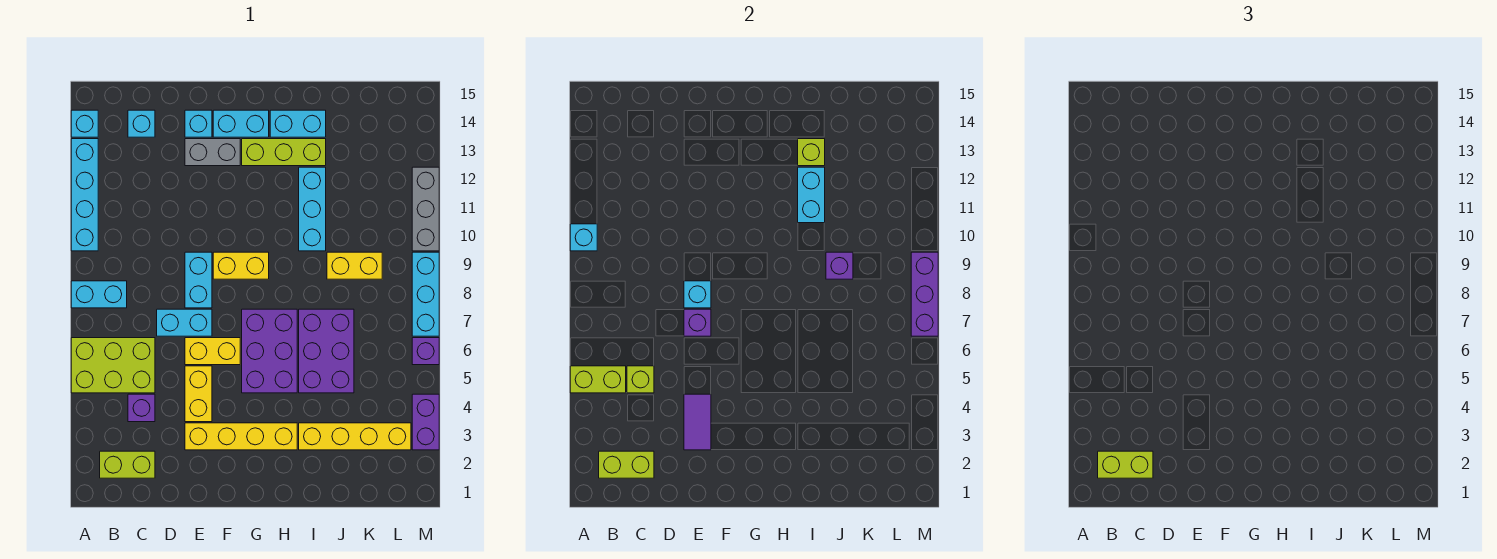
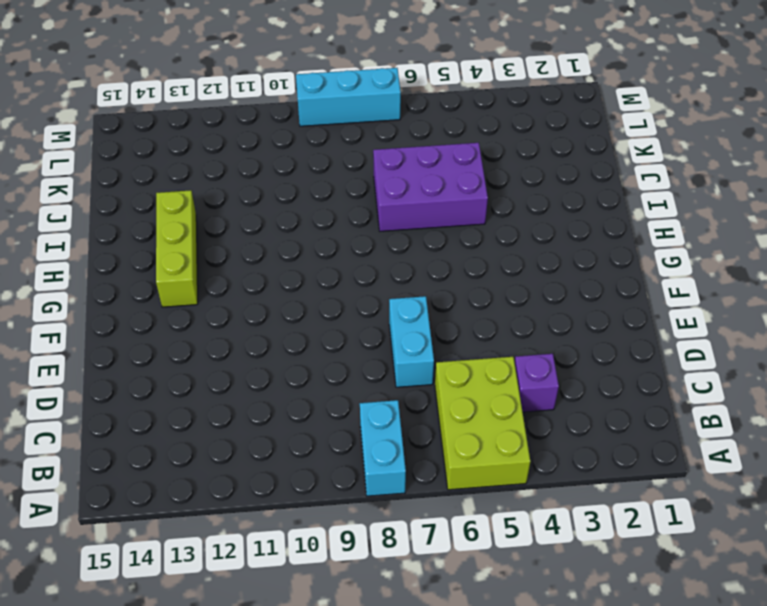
none -> cyan brick A10:A13 level 1
none -> cyan brick A14 level 1
none -> lime brick B2:C2 level 1
none -> cyan brick C14 level 1

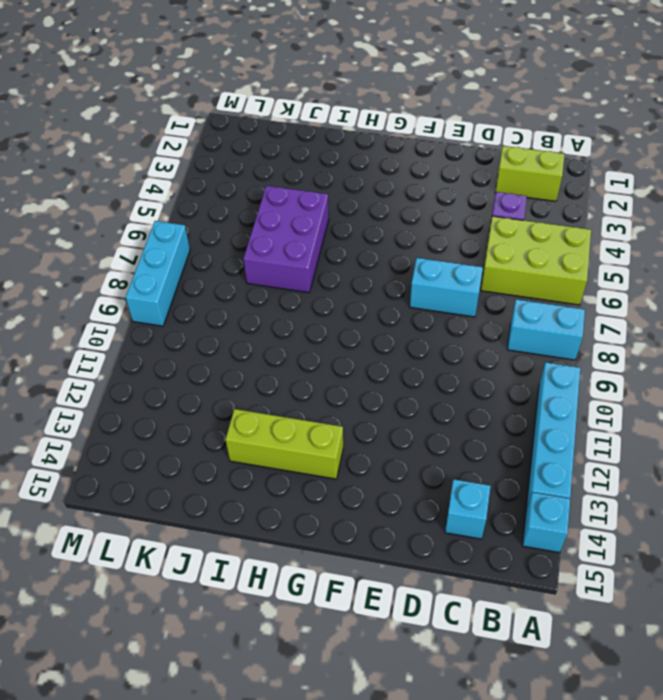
none -> yellow brick E3:H3 level 1
none -> yellow brick E4:E5 level 1
none -> yellow brick E6:F6 level 1
none -> cyan brick E8:E9 level 1

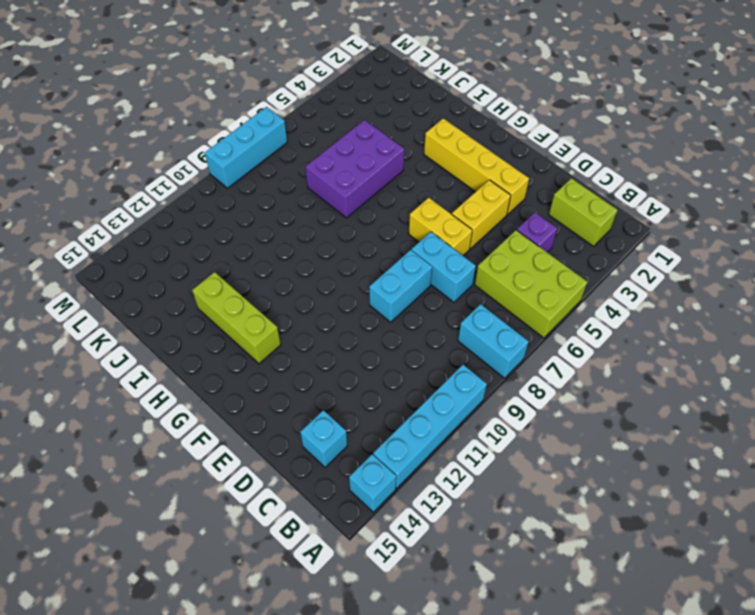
none -> grey brick E13:F13 level 1
none -> cyan brick E14 level 1
none -> yellow brick F9:G9 level 1
none -> cyan brick F14:G14 level 1

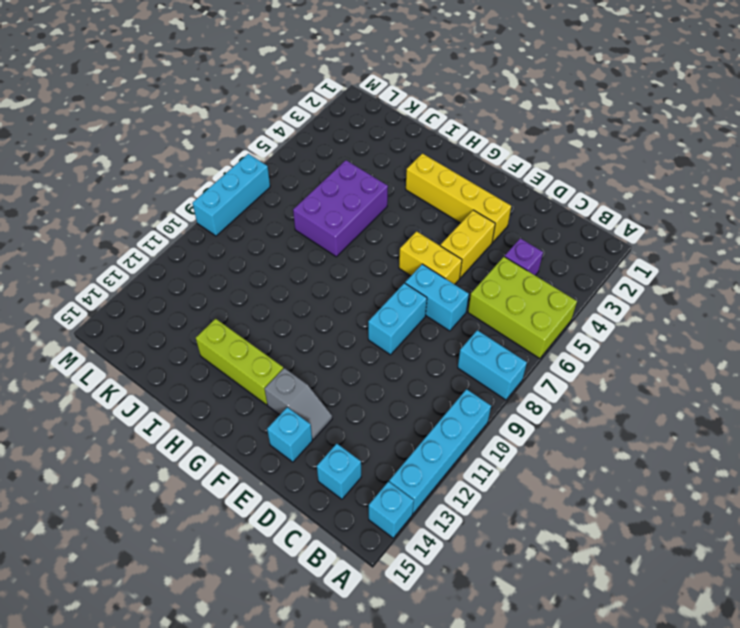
grey slope E13:F13 level 1 top F -> grey brick E13:F13 level 1
none -> lime brick B2:C2 level 1
none -> yellow brick F9:G9 level 1
none -> cyan brick F14:G14 level 1
none -> purple brick G5:H7 level 1

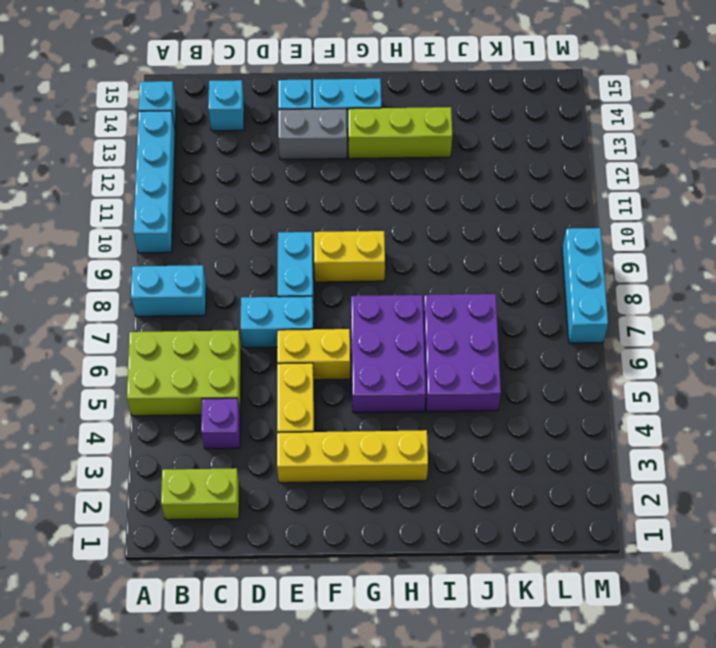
none -> cyan brick H14:I14 level 1
none -> yellow brick I3:L3 level 1
none -> cyan brick I10:I12 level 1
none -> yellow brick J9:K9 level 1

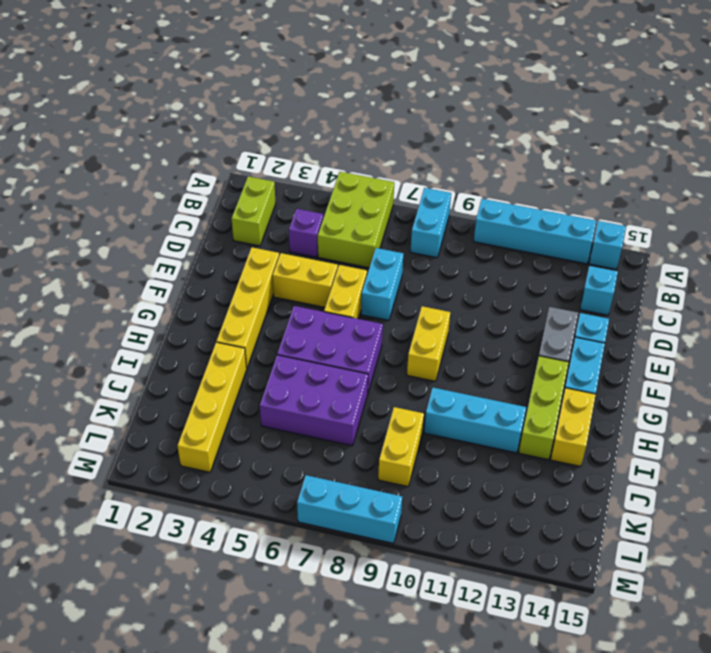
yellow brick H14:I14 level 1 -> cyan brick H14:I14 level 1
none -> cyan brick E8:E9 level 1
none -> purple brick M3:M4 level 1
none -> purple brick M6 level 1
none -> grey brick M10:M12 level 1

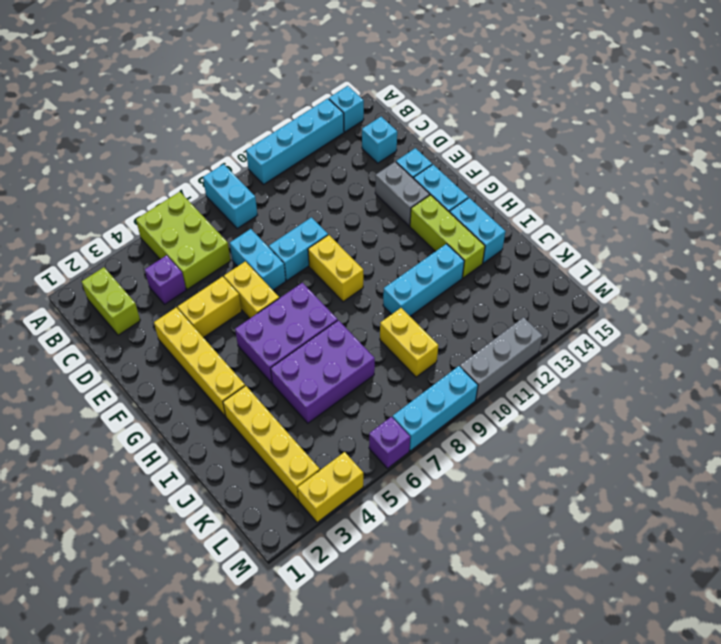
yellow brick M3:M4 level 1 -> purple brick M3:M4 level 1
none -> lime brick A5:B5 level 2
none -> cyan brick A10 level 2
none -> lime brick B2:C2 level 2
none -> lime brick C5 level 2

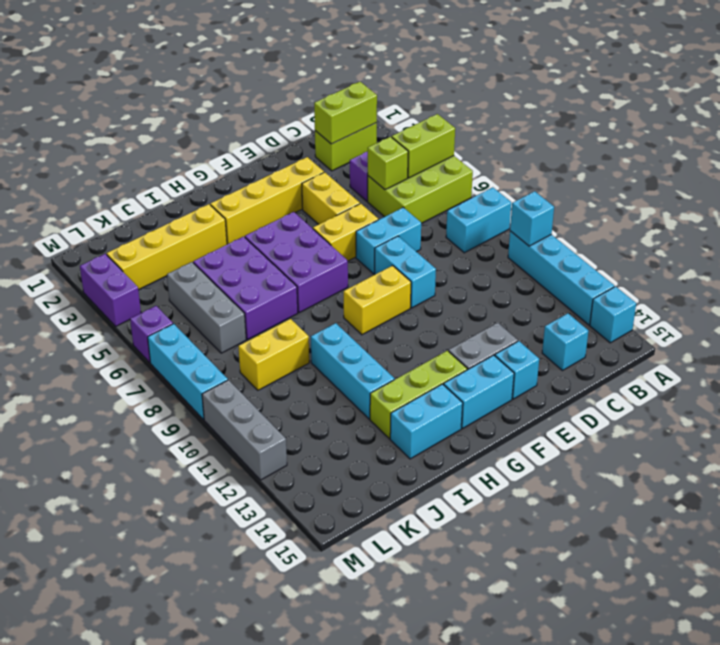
grey brick K5:K7 level 1 -> none
none -> purple tile E3:E4 level 2
none -> purple brick E7 level 2
none -> cyan brick E8 level 2
none -> cyan brick I11:I12 level 2

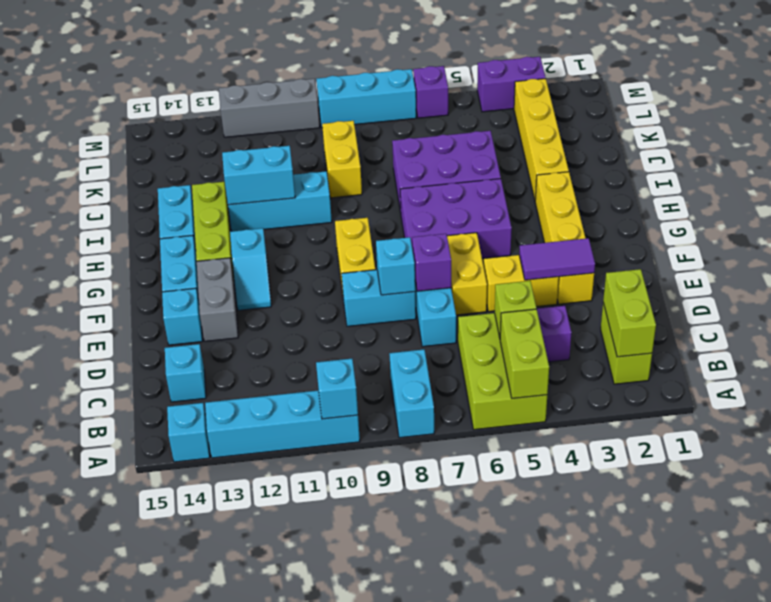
cyan slope F12:G12 level 1 top G -> none
none -> lime brick I13 level 2
none -> purple brick J9 level 2
none -> purple brick M7:M9 level 2
none -> lime brick B2:C2 level 3

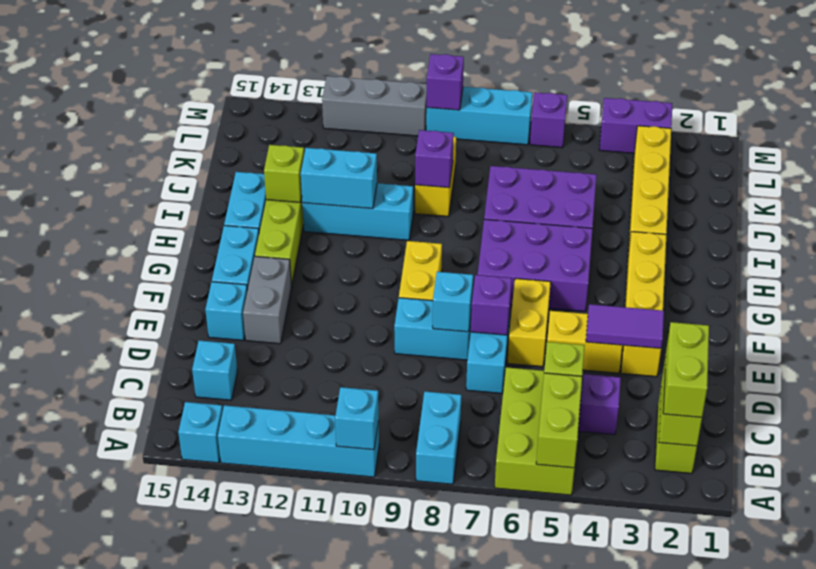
purple brick M9 level 2 -> purple brick M7:M9 level 2

